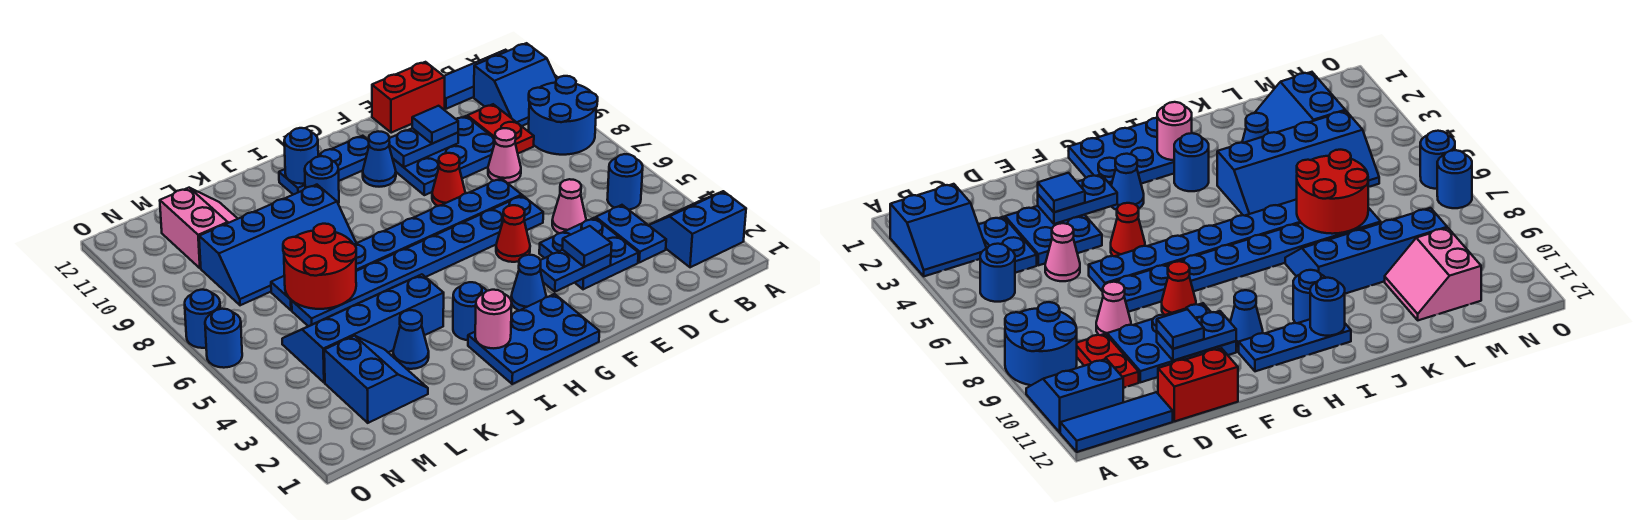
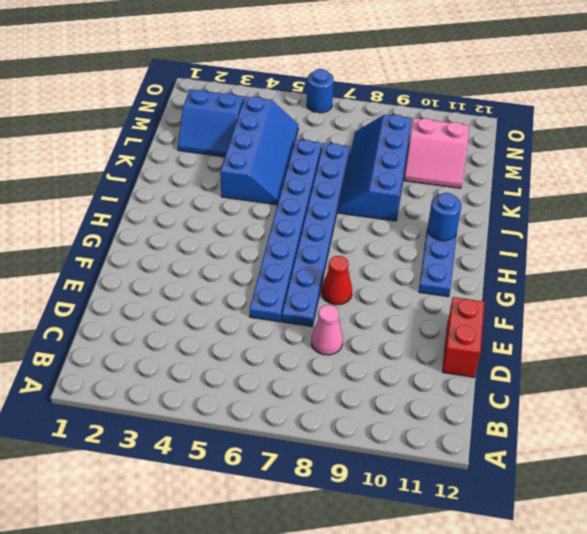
none -> blue slope A2:B3 level 1 top 2
none -> blue round brick A8:B9 level 1
none -> blue slope A10:B11 level 1 top 11
none -> blue tile A12:C12 level 1

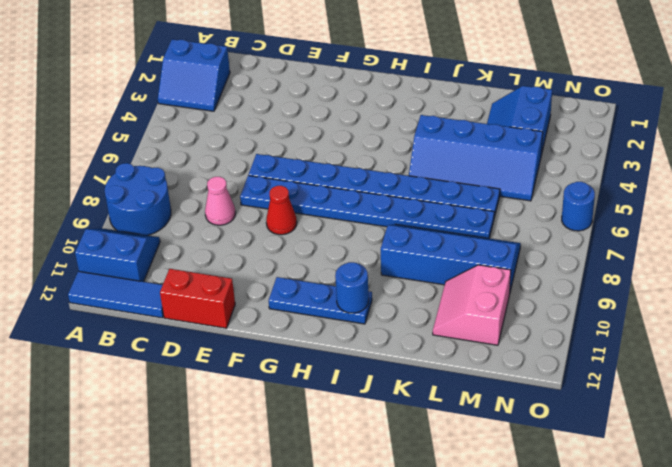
none -> blue round brick B5 level 1
none -> blue plate C3:C4 level 1
none -> red plate C9:C10 level 1
none -> blue plate D3:E4 level 1

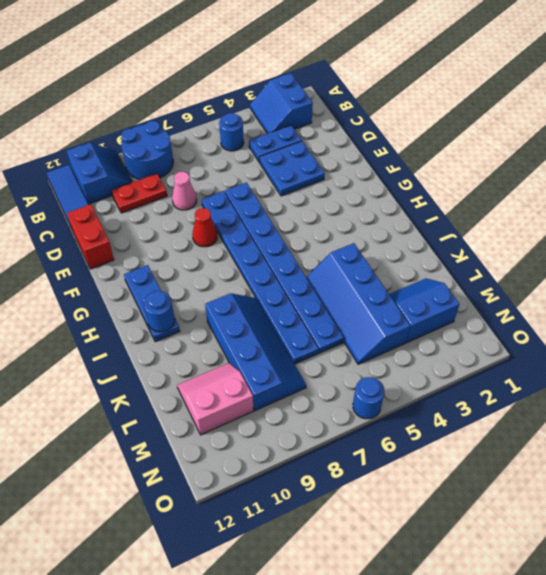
none -> pink cone D5 level 1
none -> blue plate D9:F10 level 1
none -> red cone F5 level 1
none -> blue plate G1:I2 level 1

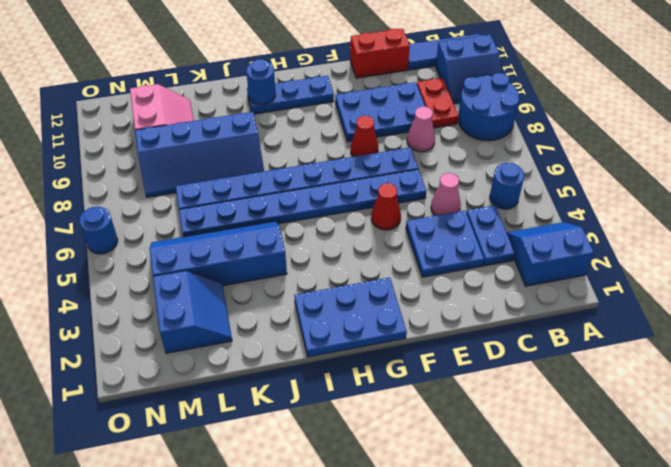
none -> blue cone G3 level 1
none -> blue cone G10 level 1
none -> blue round brick I3 level 1
none -> blue round brick I10 level 1

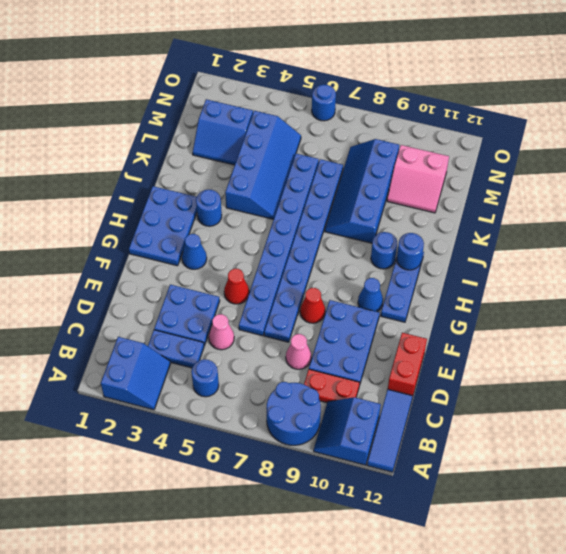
none -> blue cone K3 level 1
none -> blue round brick O7 level 1
none -> blue plate E3:F3 level 2
none -> blue plate E10:F10 level 2

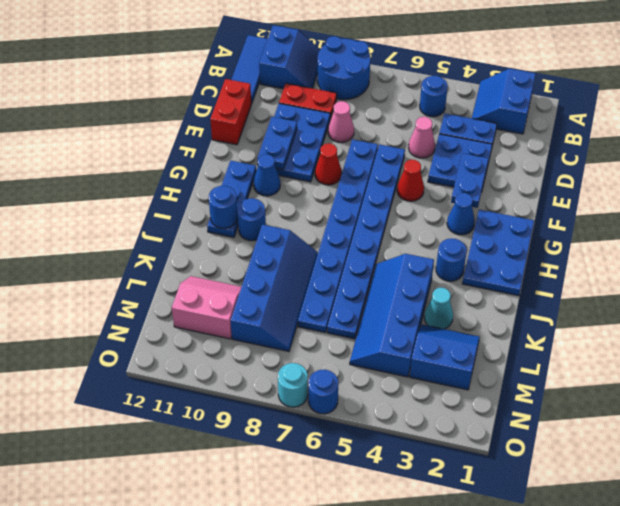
cyan cone K3 level 1 -> blue cone K3 level 1
cyan round brick O7 level 1 -> blue round brick O7 level 1
none -> pink round brick I2 level 2
none -> red round brick K6:L7 level 2
none -> blue tile E3 level 3
none -> blue tile E10 level 3

